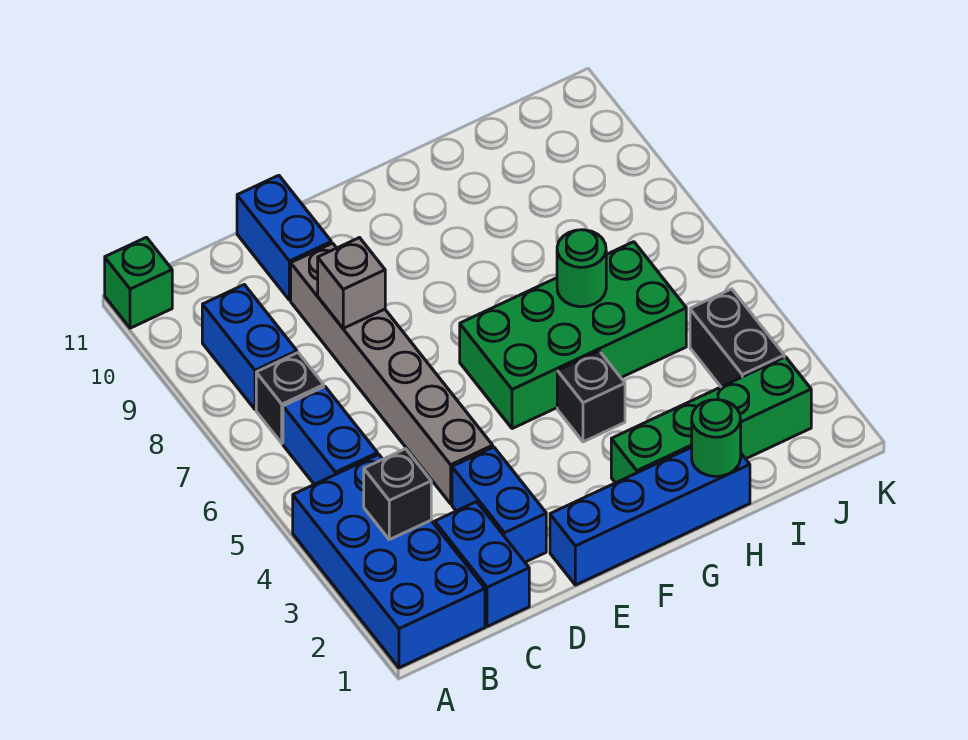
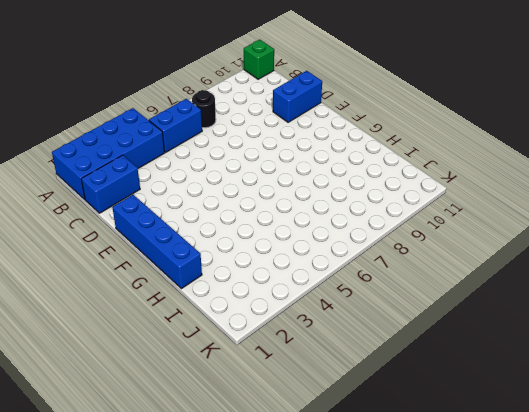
black round brick B7 level 1 -> black brick B7 level 1
none -> blue brick B8:B9 level 1
none -> blue brick D2:D3 level 1
none -> grey brick D4:D9 level 1

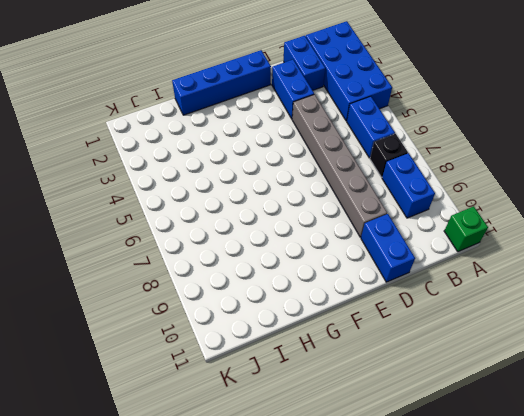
none -> green brick F5:I6 level 1
none -> green brick G2:J2 level 1
none -> black brick G4 level 1

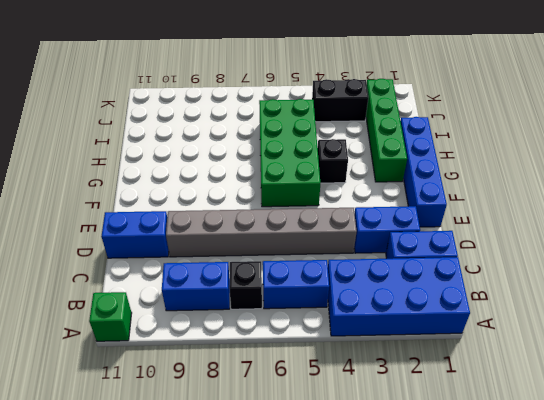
none -> black brick B3 level 2
none -> grey brick D8 level 2
none -> green round brick H1 level 2

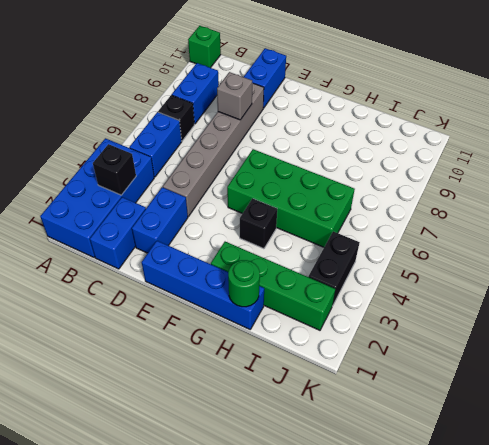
none -> green round brick H6 level 2

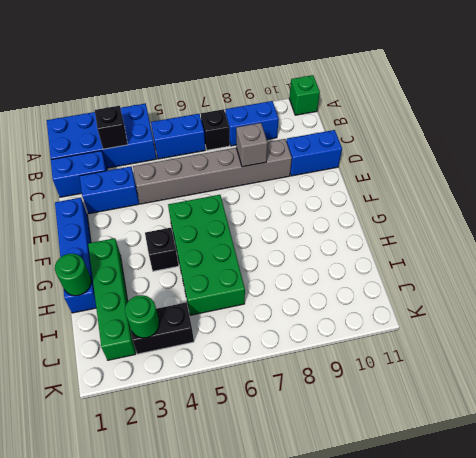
green round brick J3 level 2 -> green round brick H6 level 2

